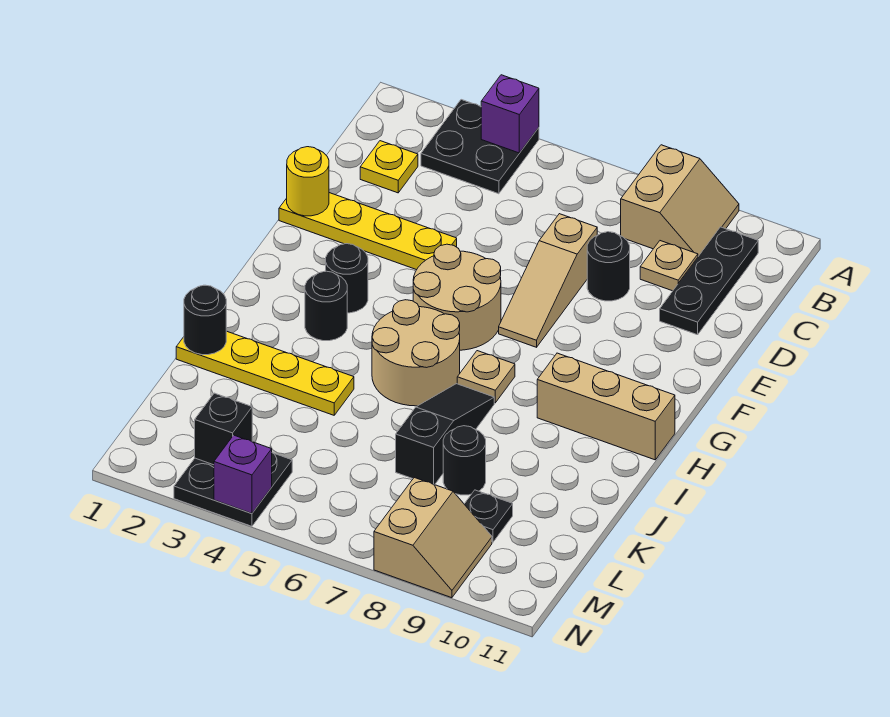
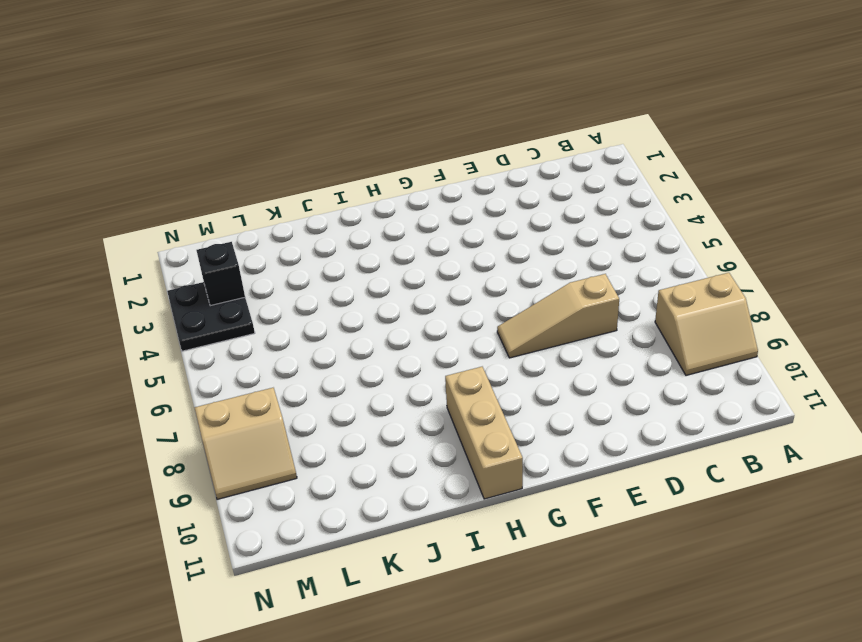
none -> black plate A3:B4 level 1
none -> black plate B10:D10 level 1
none -> yellow plate C2 level 1

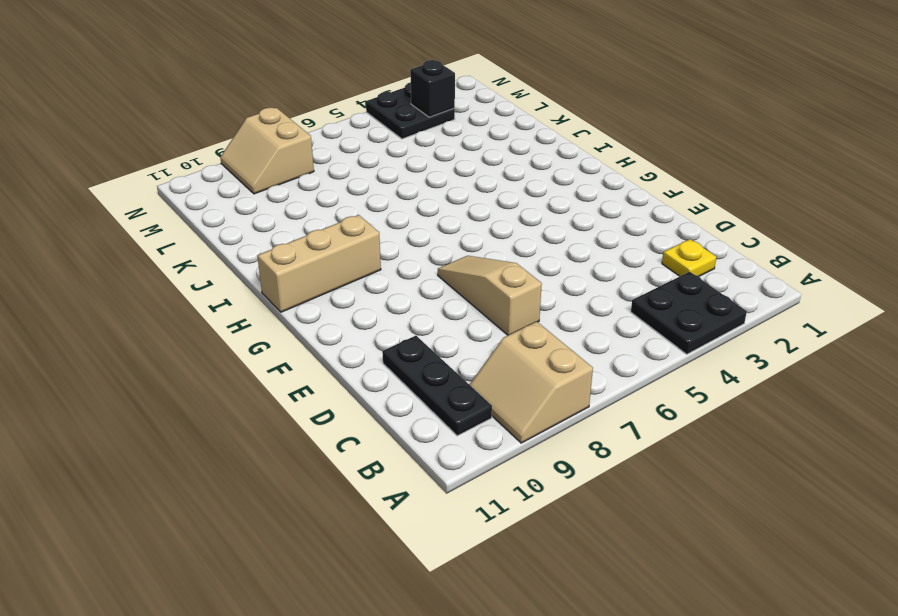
none -> tan plate C9 level 1
none -> black round brick D8 level 1
none -> yellow plate E1:E4 level 1

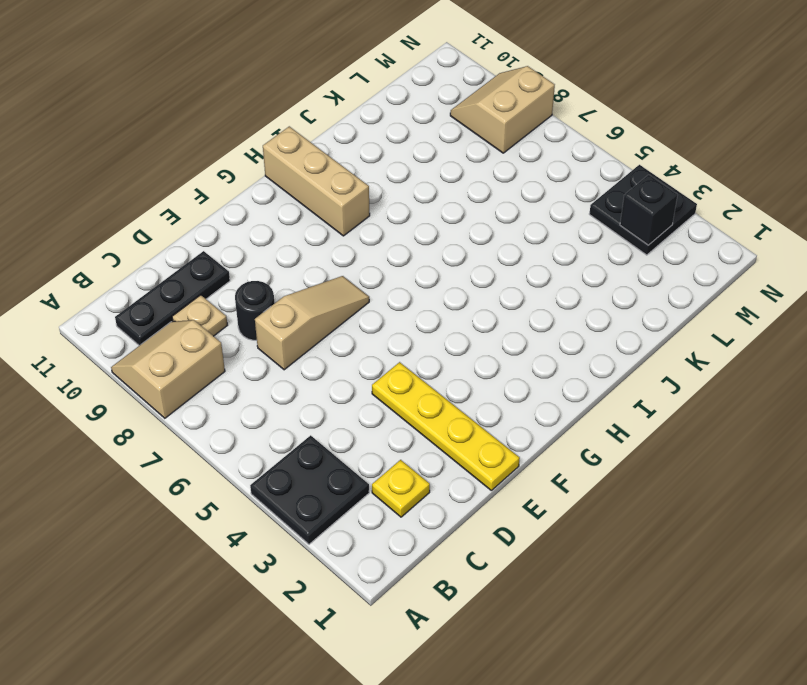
none -> tan round brick F5:G6 level 1
none -> black round brick G3 level 1
none -> black round brick H3 level 1

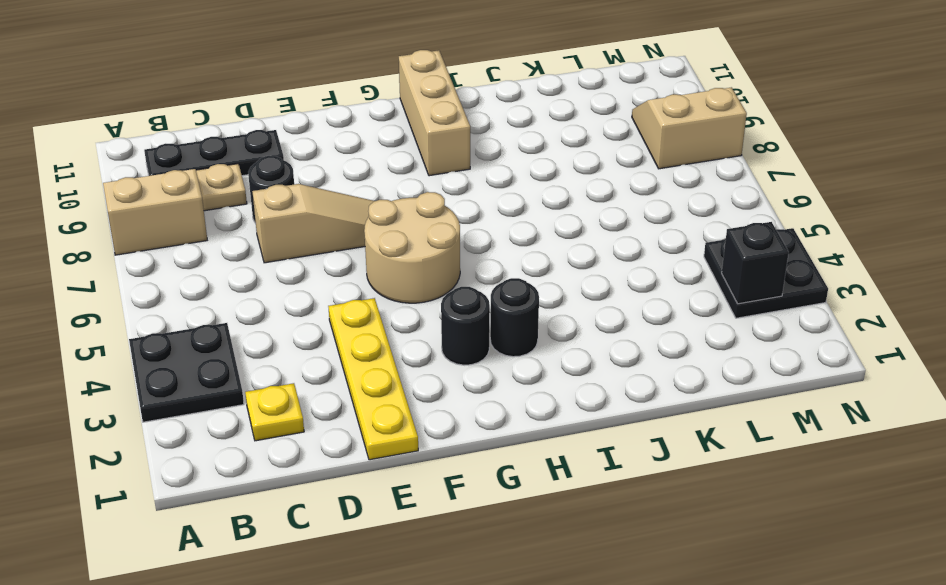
none -> tan round brick H5:I6 level 1
none -> tan plate H7 level 1
none -> black slope I7:K7 level 1 top K

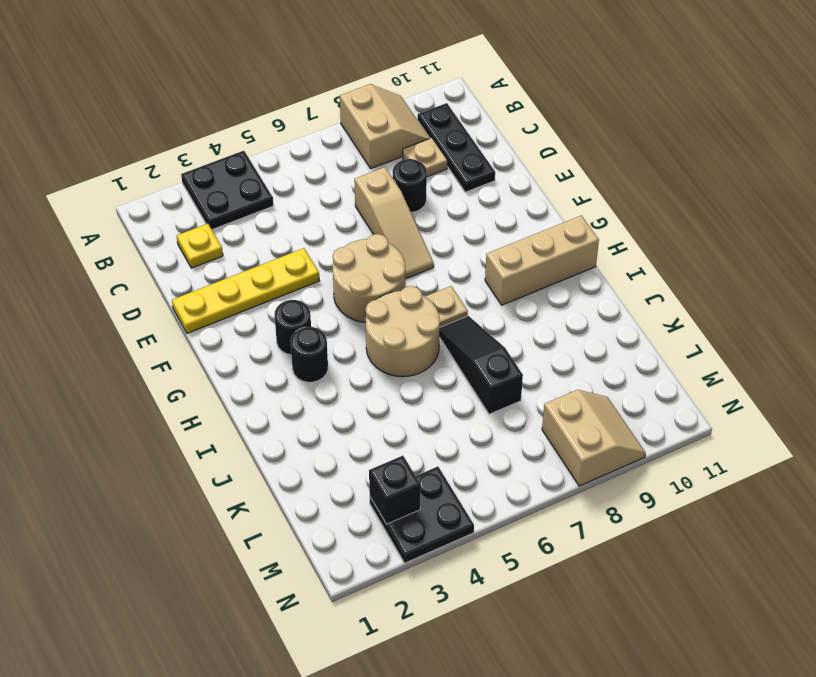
none -> yellow plate J1:J4 level 1
none -> black round brick K8 level 1
none -> black plate L9 level 1

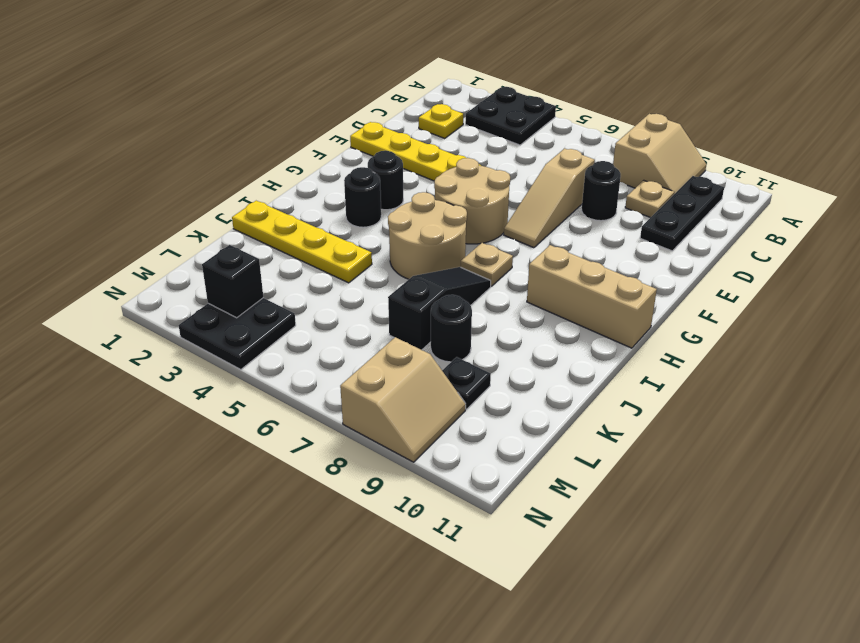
none -> purple brick A4 level 2
none -> yellow round brick E1 level 2
none -> black round brick J1 level 2

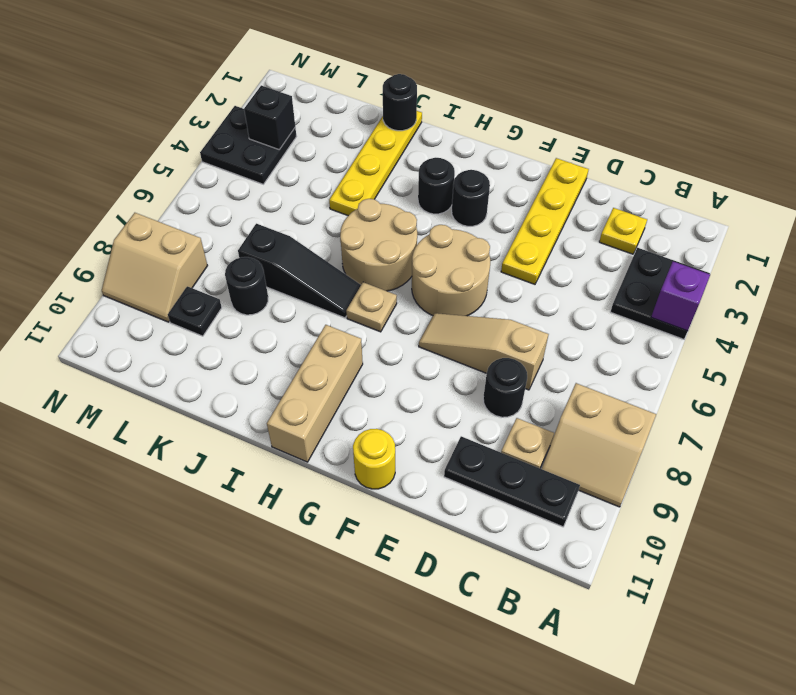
yellow round brick F11 level 1 -> yellow round brick E1 level 2
none -> purple brick N4 level 2

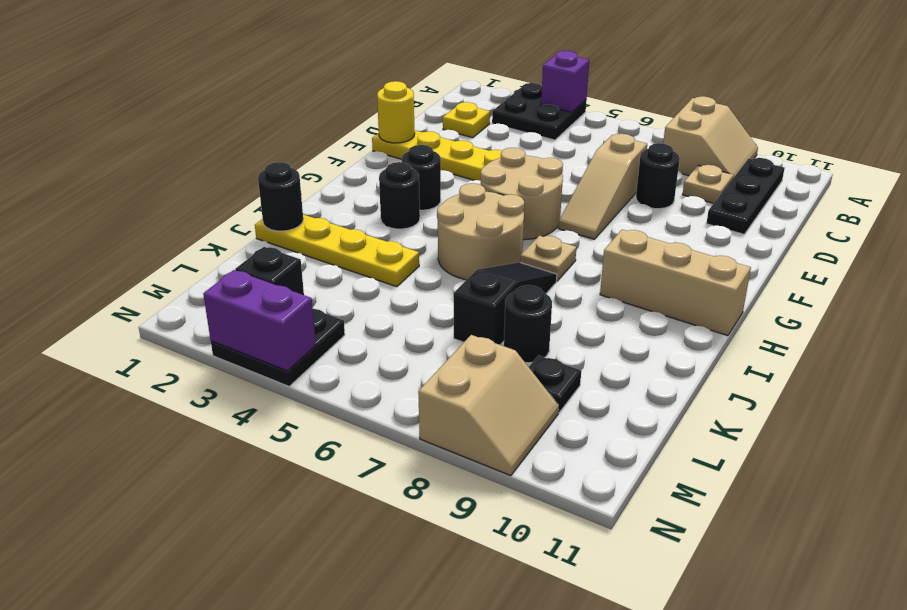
purple brick N3:N4 level 2 -> purple brick N4 level 2

